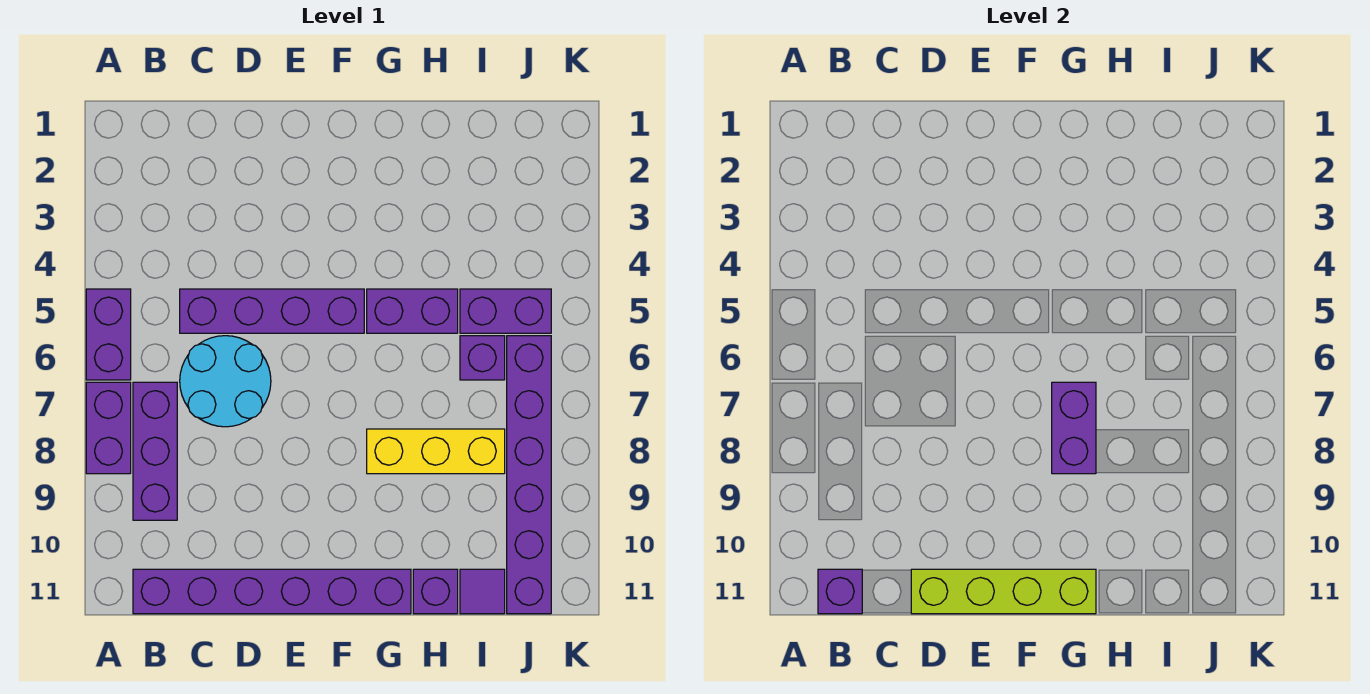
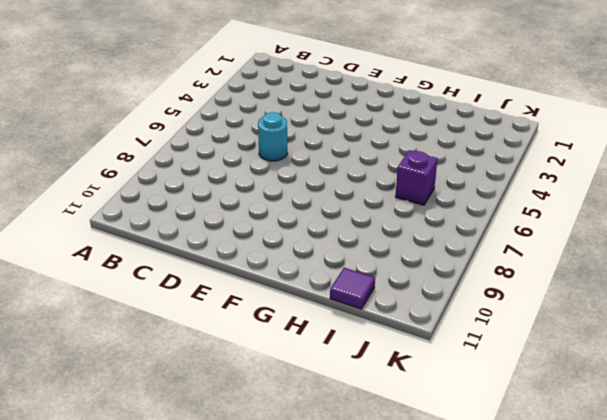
cyan round brick D6 level 1 -> cyan round brick C6:D7 level 1
none -> purple brick A5:A6 level 1
none -> purple brick A7:A8 level 1
none -> purple brick B7:B9 level 1

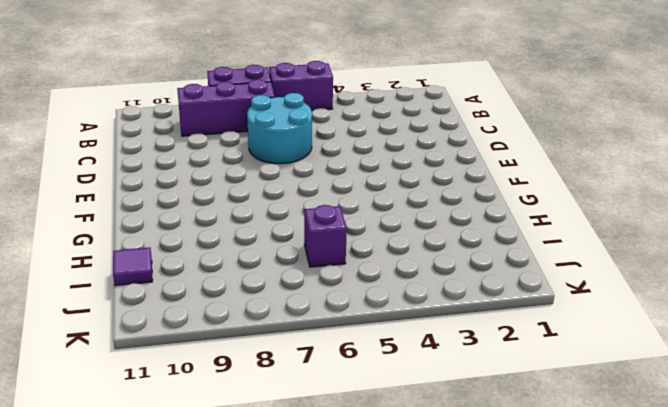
none -> purple brick B11:G11 level 1
none -> purple brick C5:F5 level 1
none -> purple brick G5:H5 level 1

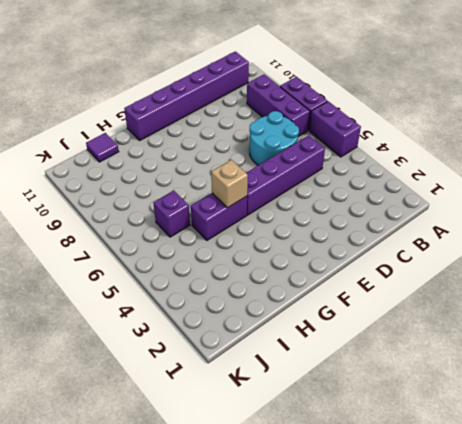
tan brick G5 level 2 -> none
none -> yellow brick G8:I8 level 1
none -> purple brick H11 level 1
none -> purple brick I5:J5 level 1

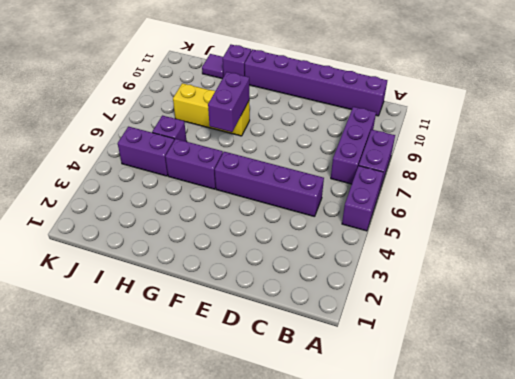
none -> cyan round brick C6:D7 level 1
none -> purple brick J6:J11 level 1
none -> purple brick B11 level 2

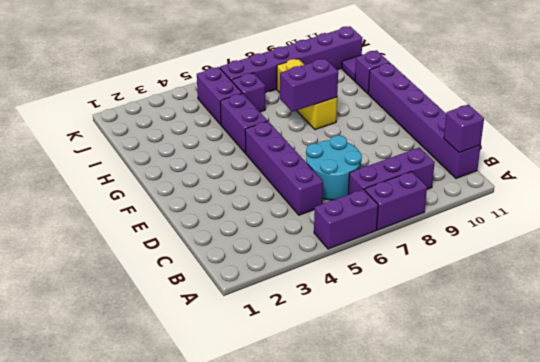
none -> lime brick D11:G11 level 2

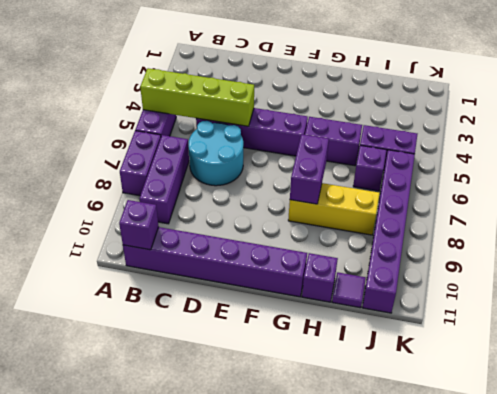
lime brick A5:D5 level 2 -> lime brick D11:G11 level 2

